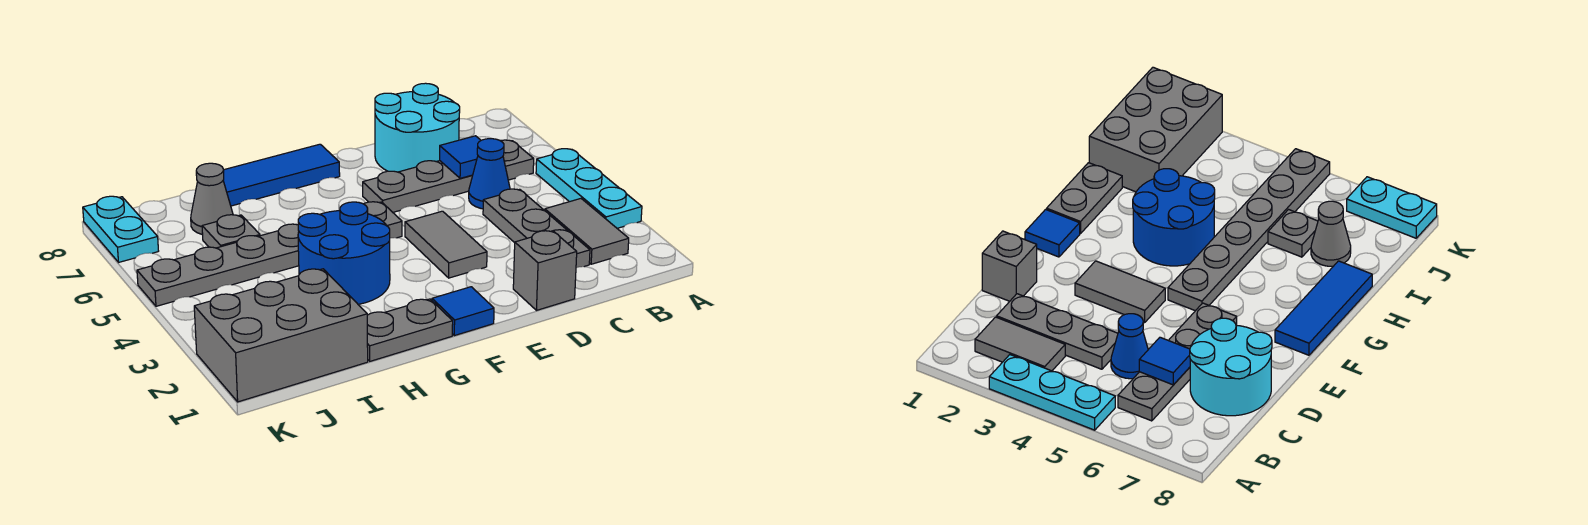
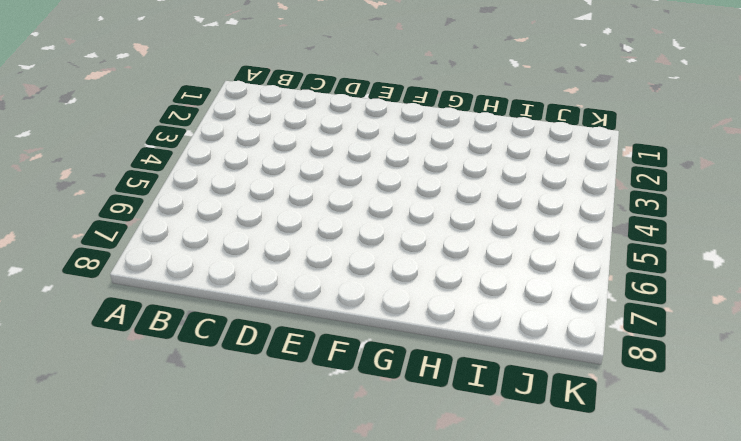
none -> cyan plate A3:A5 level 1
none -> grey tile B2:B3 level 1
none -> grey plate B6:E6 level 1

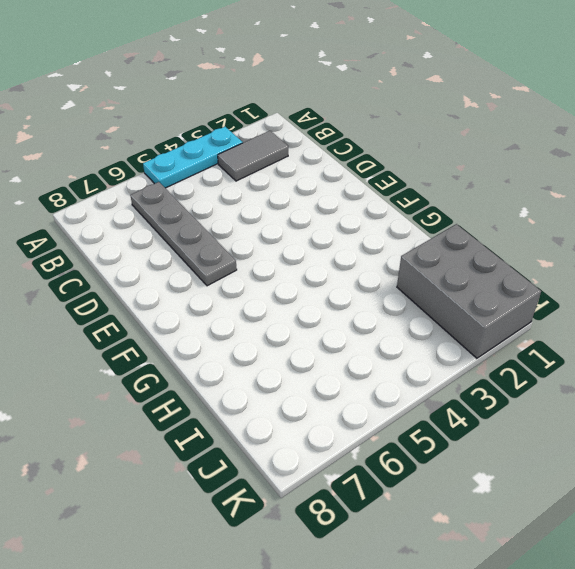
none -> grey plate C2:C4 level 1
none -> blue cone C5 level 1
none -> cyan round brick C7:D8 level 1

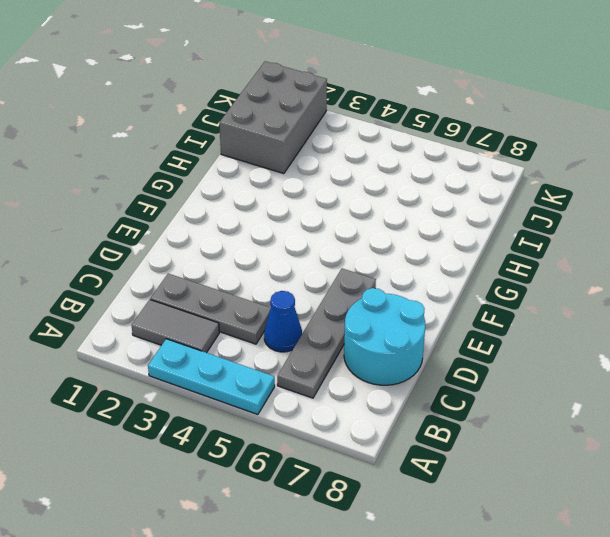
none -> grey brick D1 level 1
none -> grey tile E3:E4 level 1
none -> blue tile F1 level 1

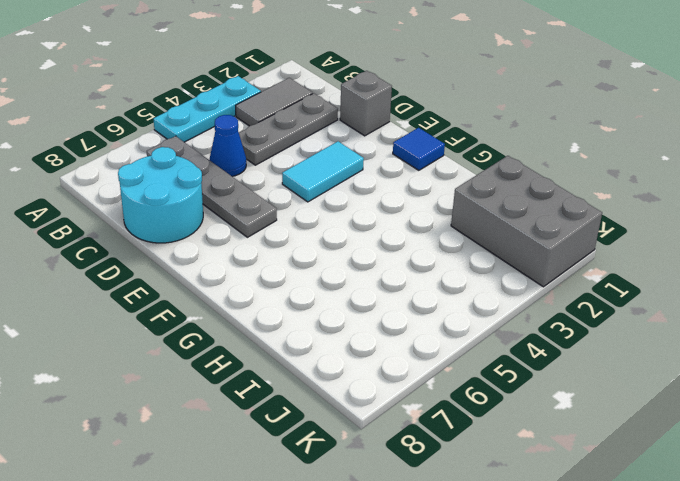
cyan tile E3:E4 level 1 -> grey tile E3:E4 level 1
none -> grey plate F5:K5 level 1
none -> blue tile F8:H8 level 1
none -> grey plate G1:H1 level 1

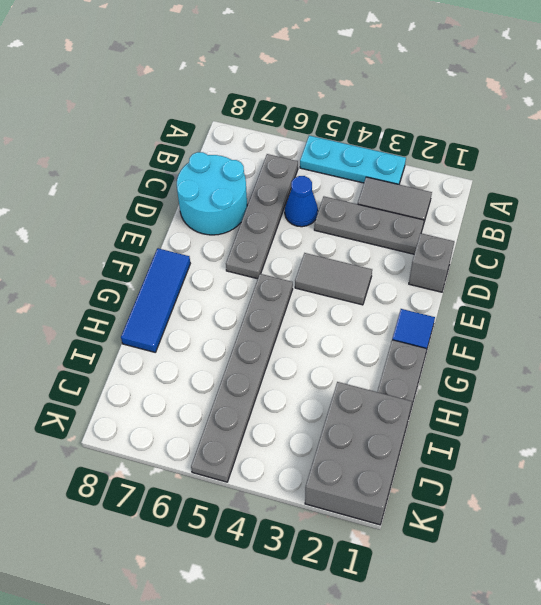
none -> blue round brick G3:H4 level 1
none -> grey plate I6 level 1
none -> grey cone I7 level 1

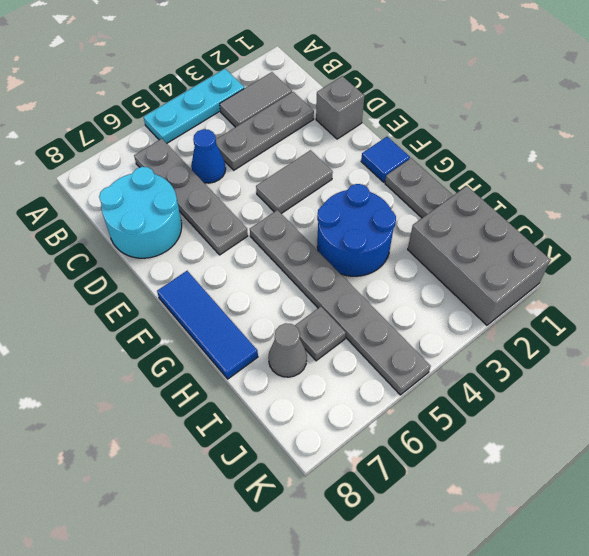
none -> cyan plate K7:K8 level 1
none -> blue tile C6 level 2

